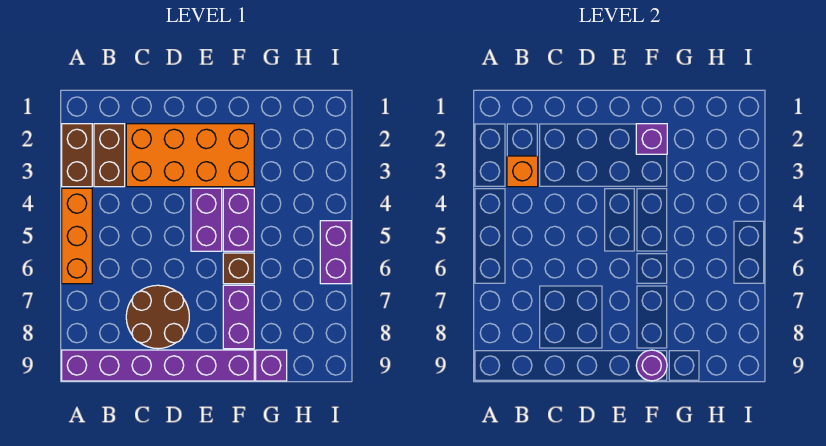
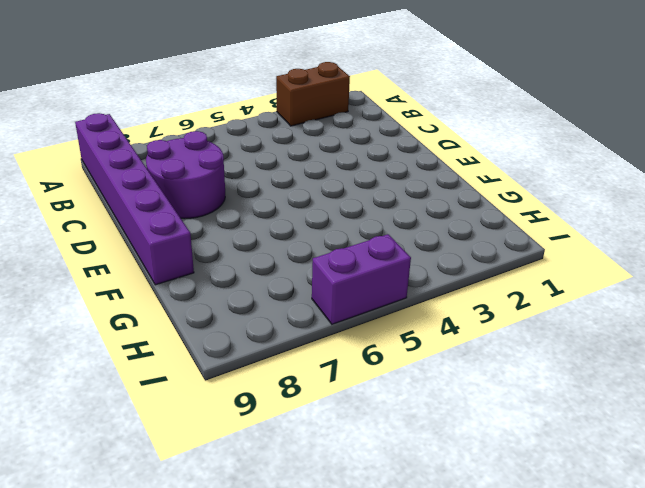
purple round brick C7:D8 level 1 -> brown round brick C7:D8 level 1
none -> orange brick A4:A6 level 1
none -> brown brick B2:B3 level 1
none -> orange brick C2:F3 level 1

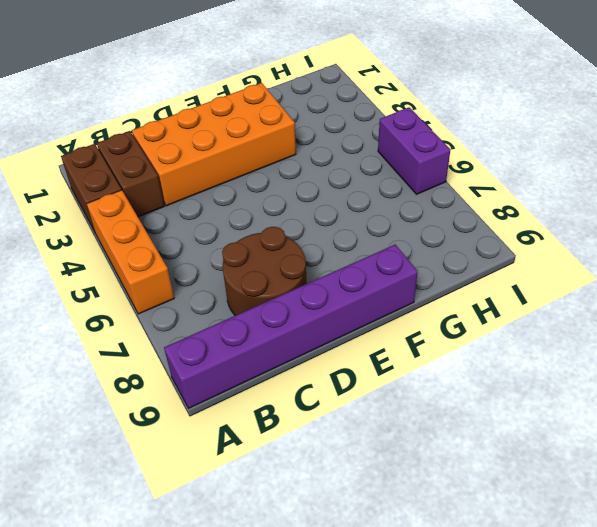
none -> purple brick E4:E5 level 1
none -> purple brick F4:F5 level 1
none -> brown brick F6 level 1

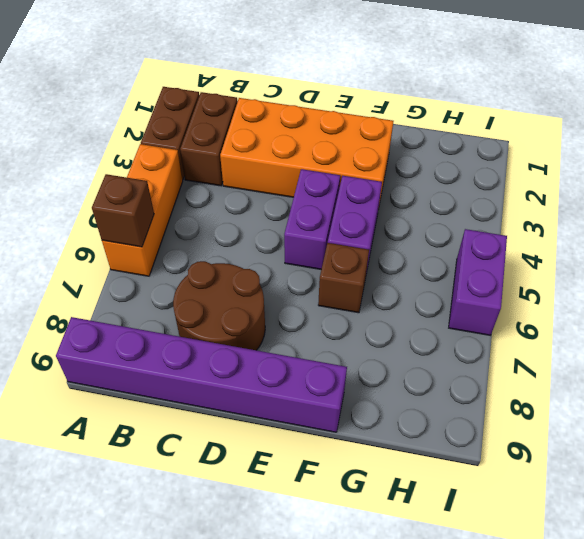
brown brick A6 level 2 -> none
none -> purple brick F7:F8 level 1
none -> purple brick G9 level 1
none -> orange brick B3 level 2

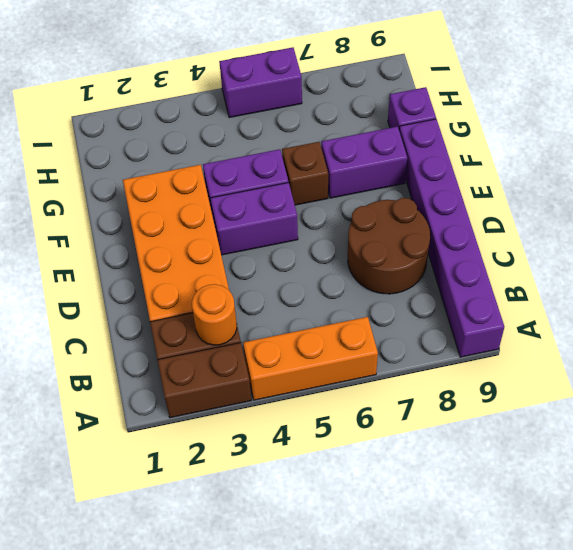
orange round brick B3 level 2 -> orange brick B3 level 2
none -> purple brick F2 level 2
none -> purple round brick F9 level 2

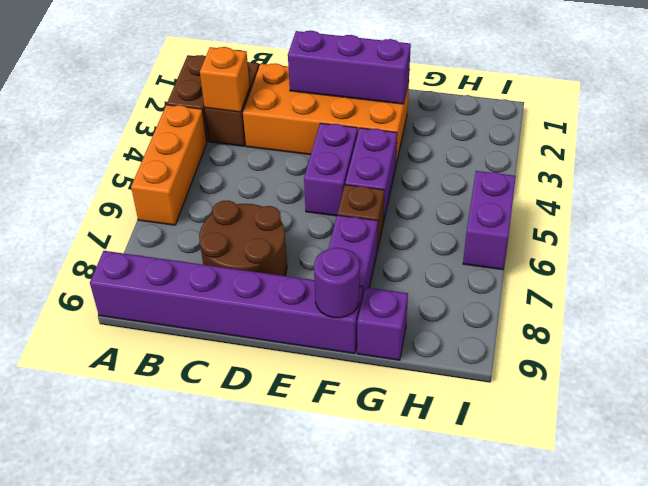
purple brick D2:F2 level 2 -> purple brick F2 level 2

